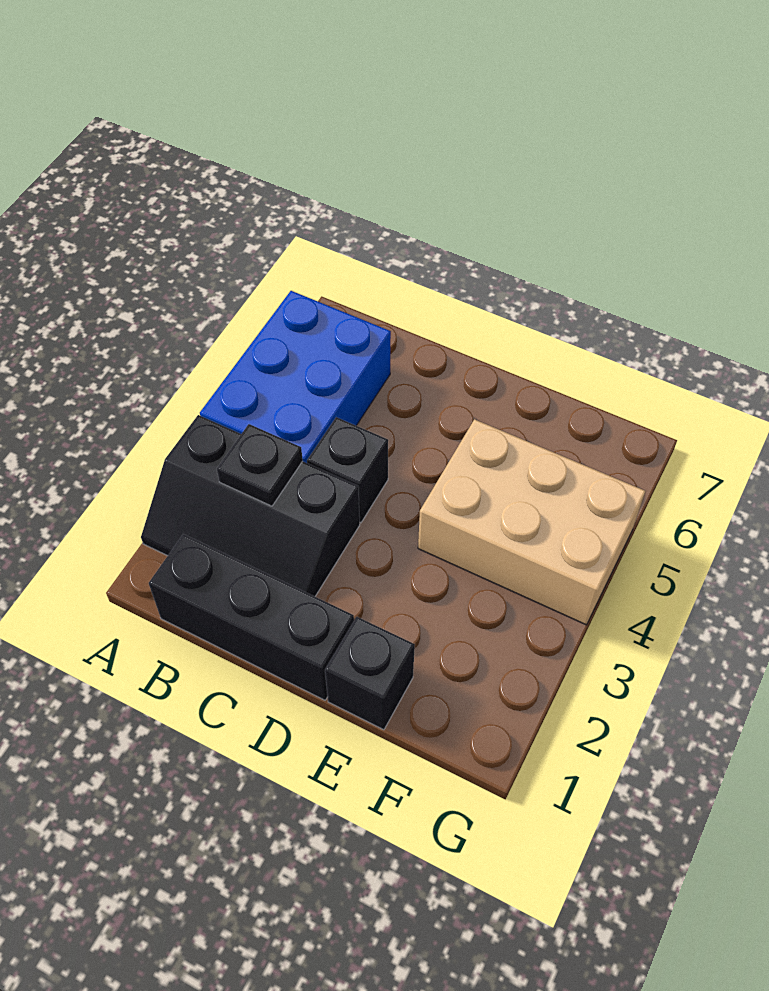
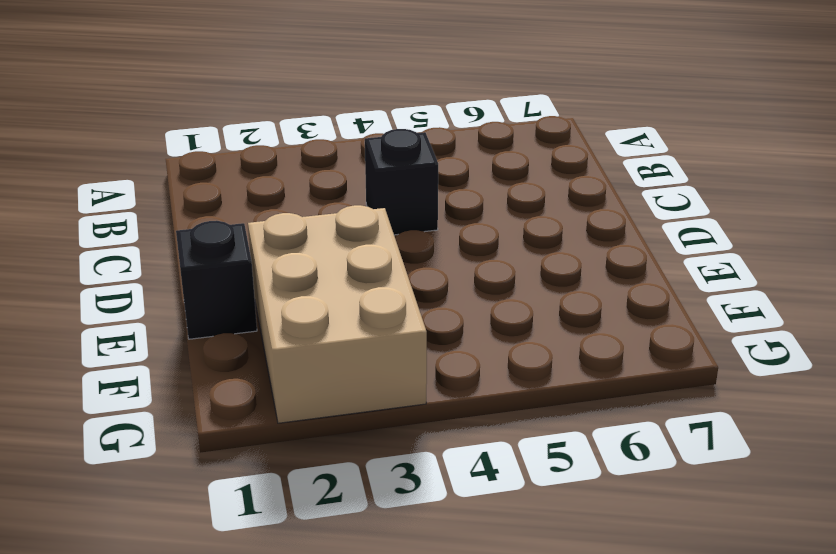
tan brick E2:G3 level 1 -> tan brick E4:G5 level 1
none -> black slope A2:C3 level 1 top 3
none -> blue brick A4:B6 level 1

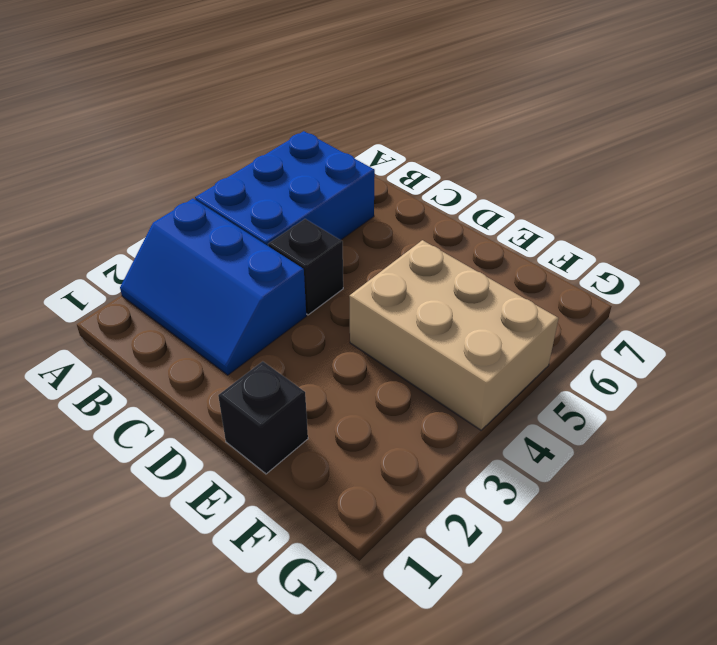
blue slope A2:C3 level 1 top 3 -> black slope A2:C3 level 1 top 3
none -> black brick B1:D1 level 1
none -> black plate B3 level 2

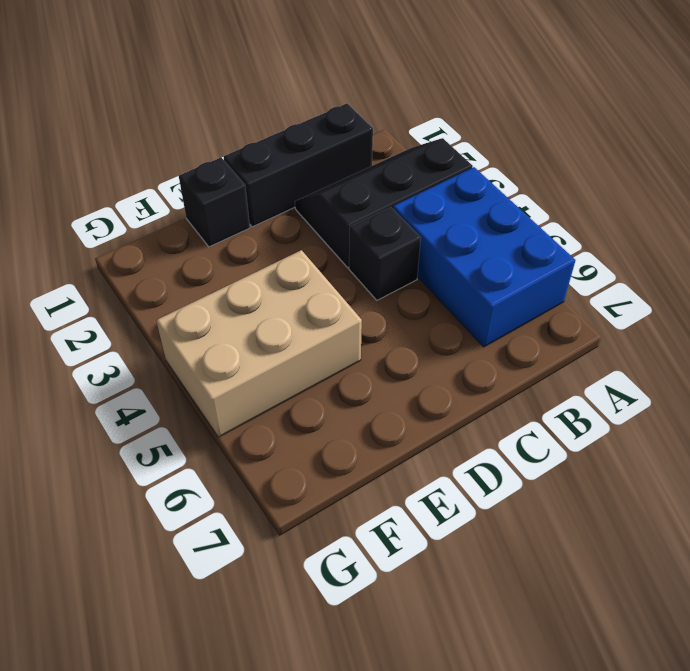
none -> black plate B3 level 2

